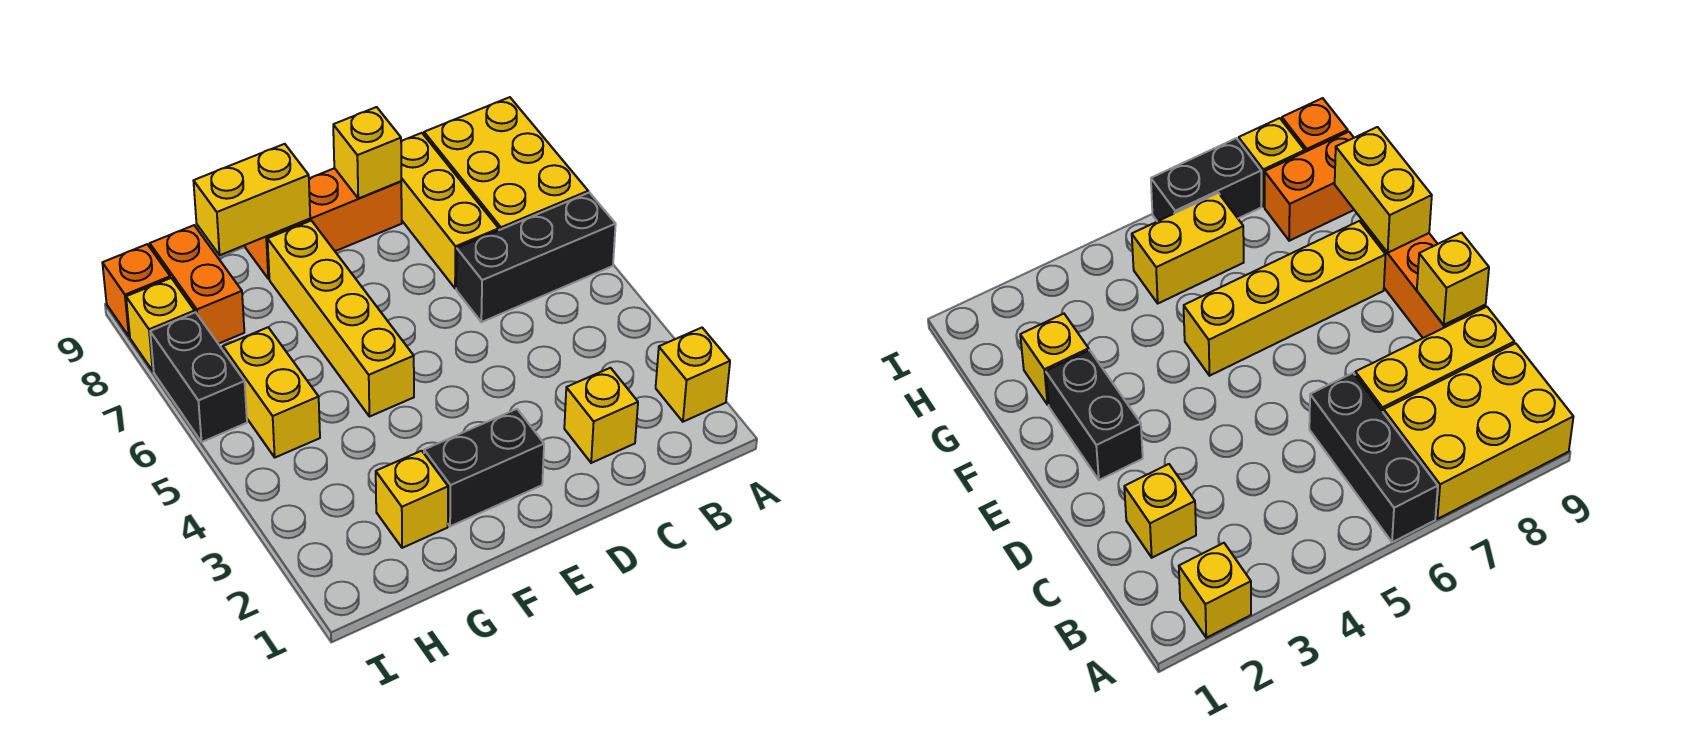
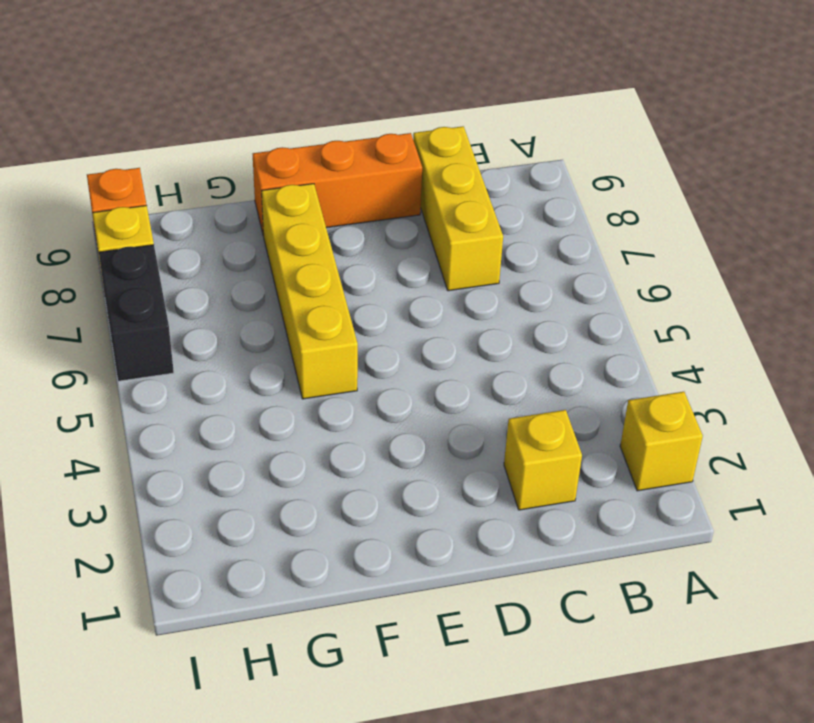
none -> black brick A6:C6 level 1
none -> yellow brick A7:B9 level 1
none -> black brick E2:F2 level 1

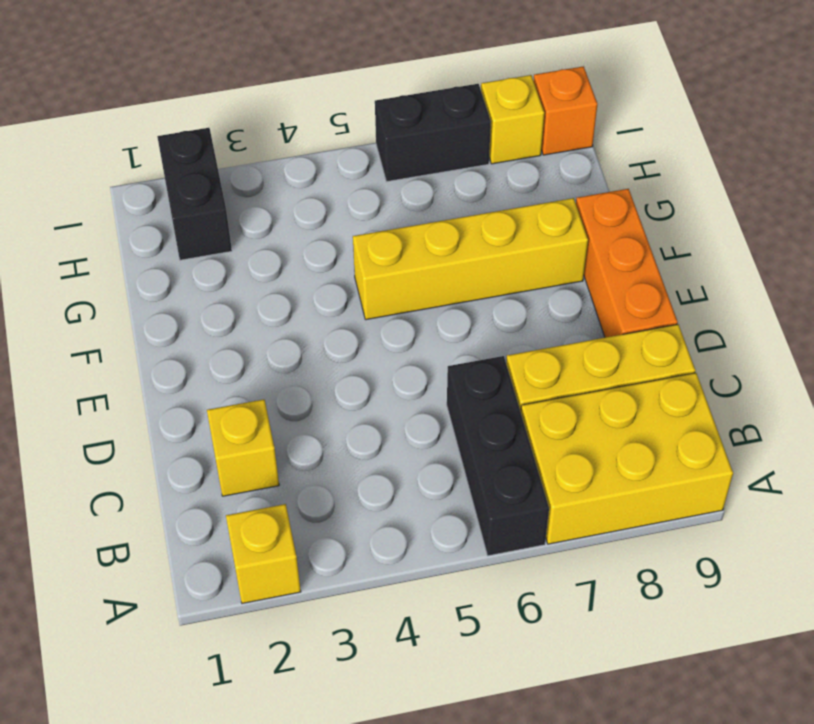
black brick H2:I2 level 1 -> black brick E2:F2 level 1
none -> yellow brick G2 level 1
none -> yellow brick H5:H6 level 1
none -> orange brick H8:H9 level 1

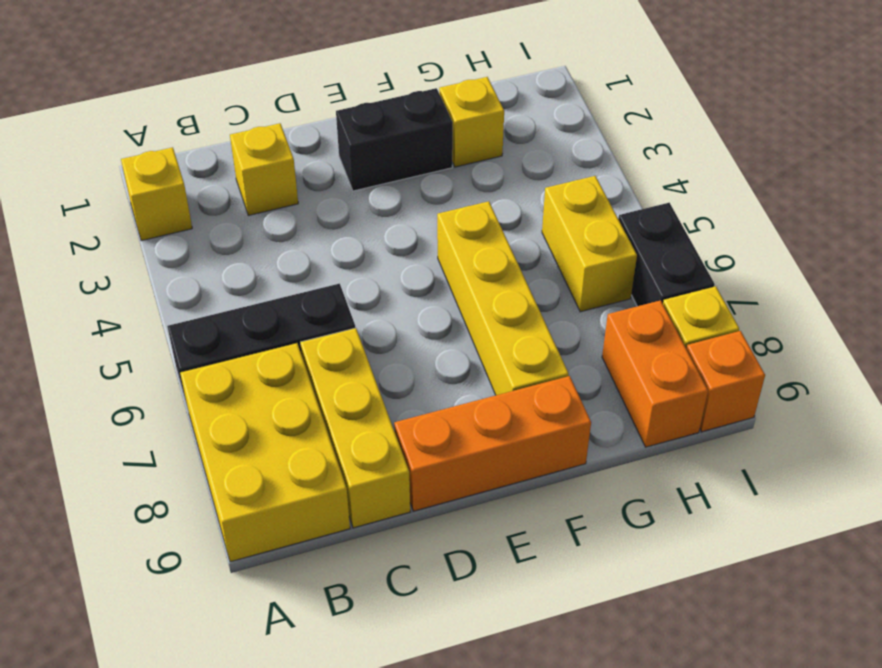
none -> yellow brick D9 level 2
none -> yellow brick F9:G9 level 2

